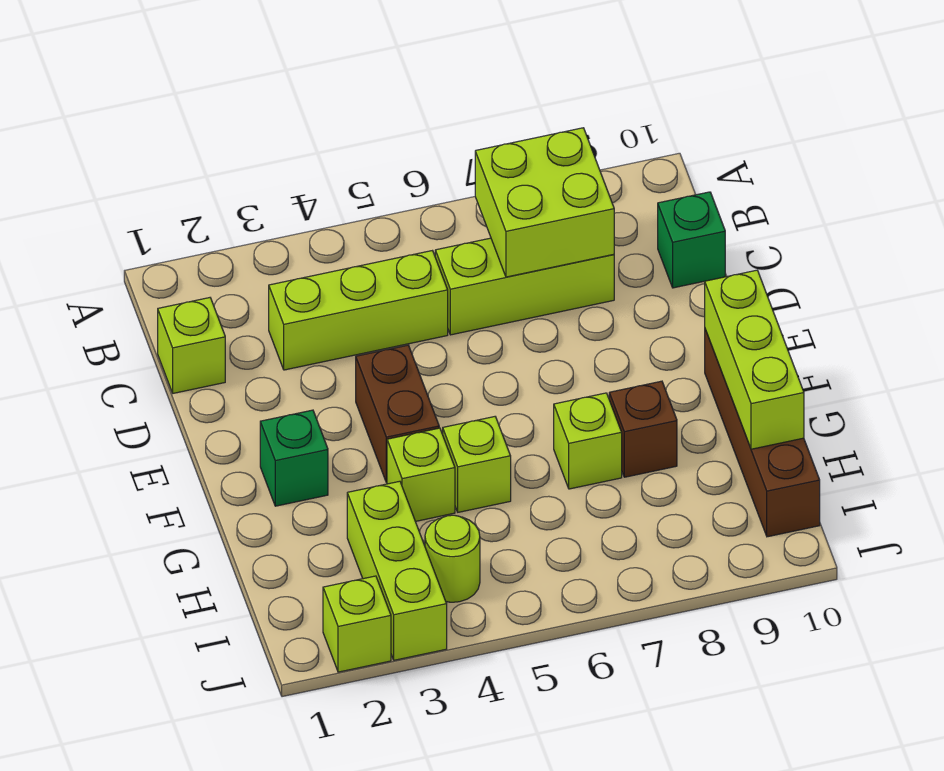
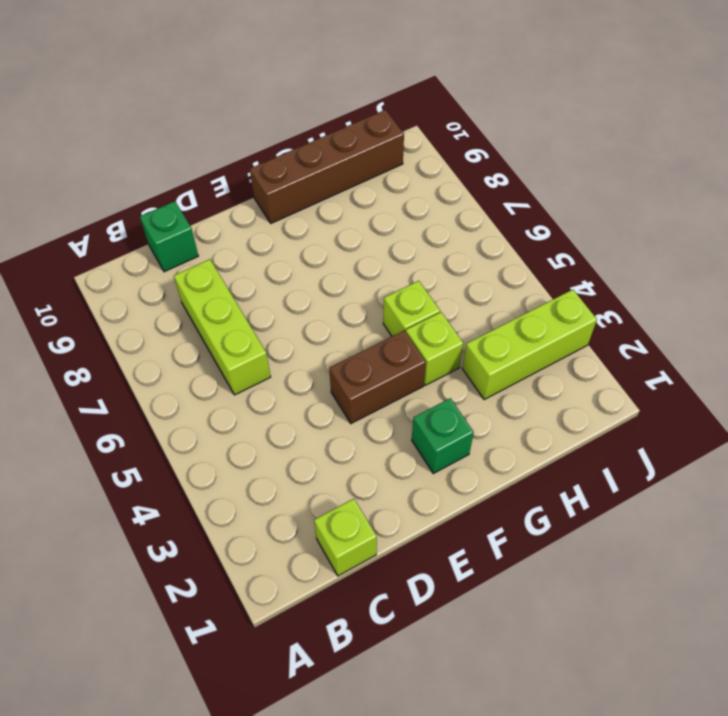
none -> lime brick C3:C5 level 1
none -> lime brick G7 level 1
none -> brown brick G8 level 1

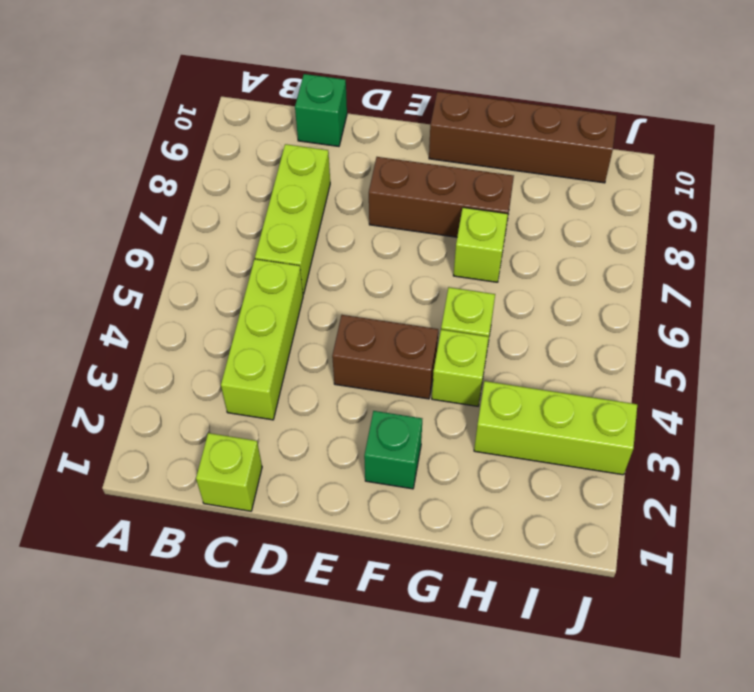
brown brick E8:G8 level 1 -> brown brick G8 level 1
none -> lime round brick I4 level 1
none -> lime brick J2 level 1
none -> lime brick B7:C8 level 2

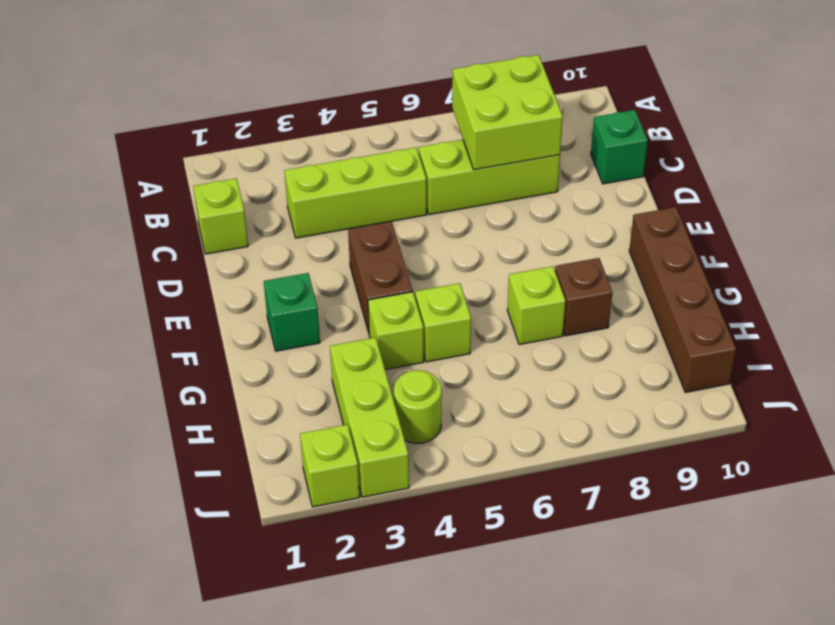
none -> lime brick F10:H10 level 2

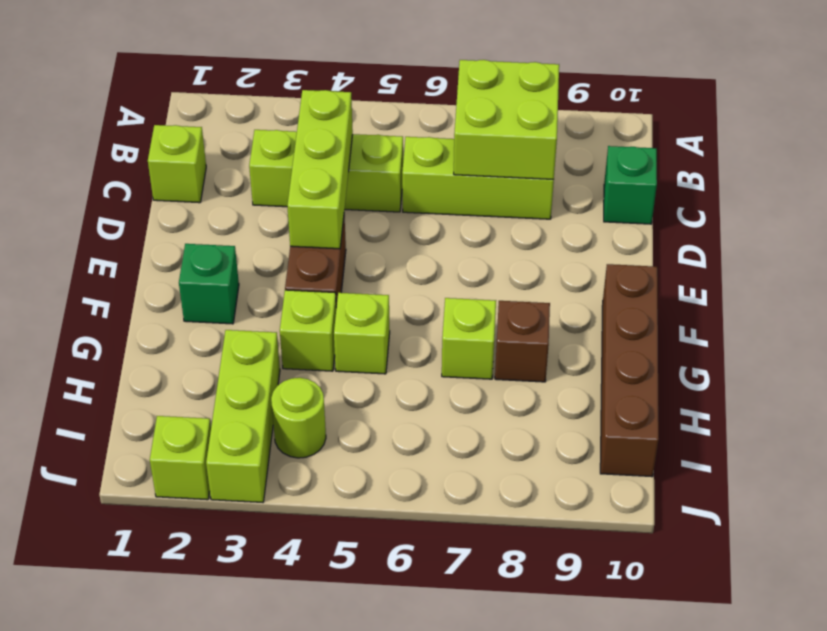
lime brick C4:E4 level 2 -> lime brick F10:H10 level 2

